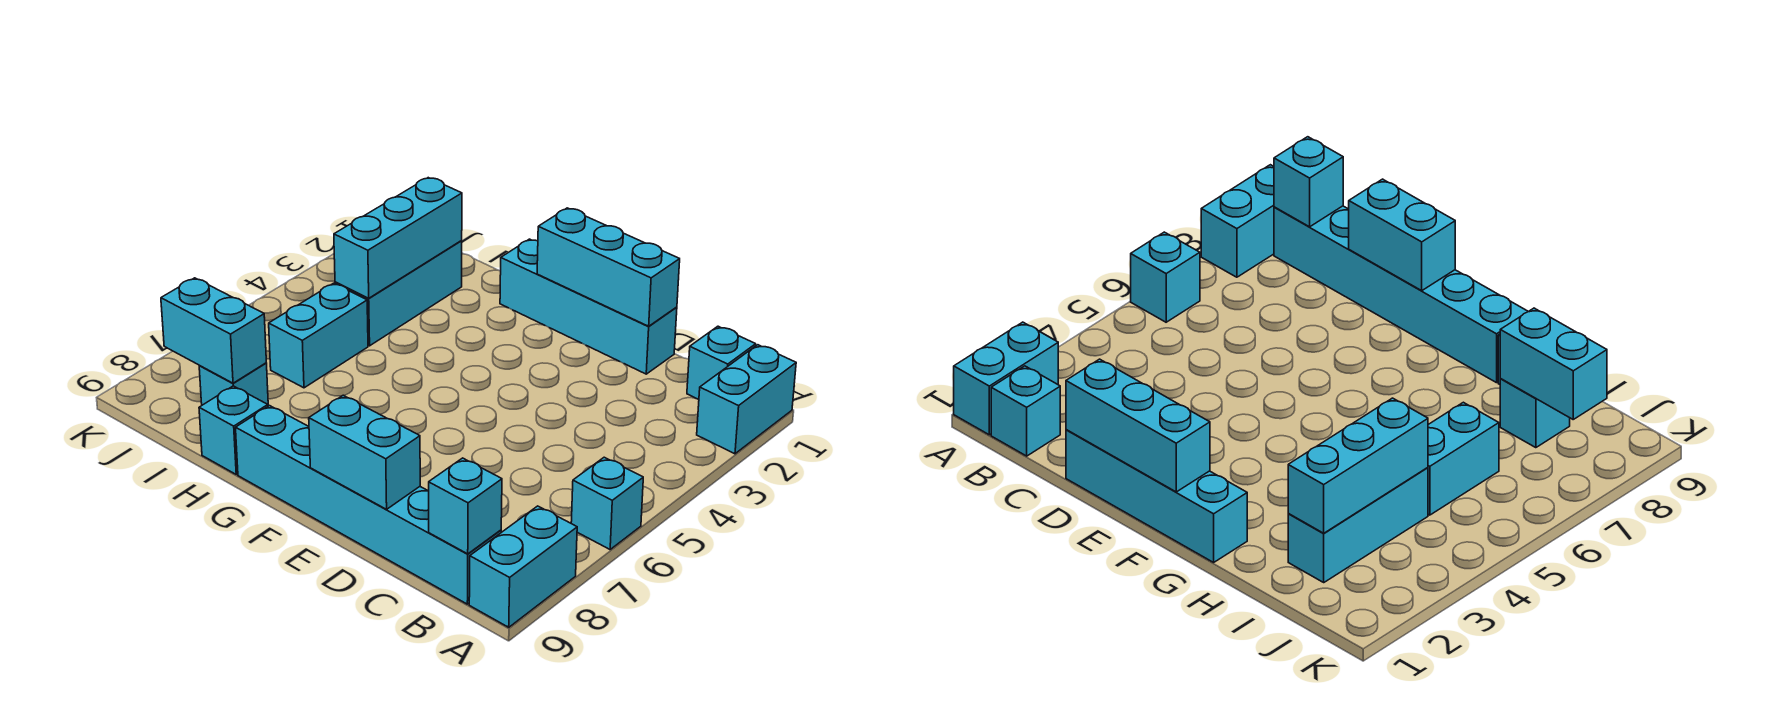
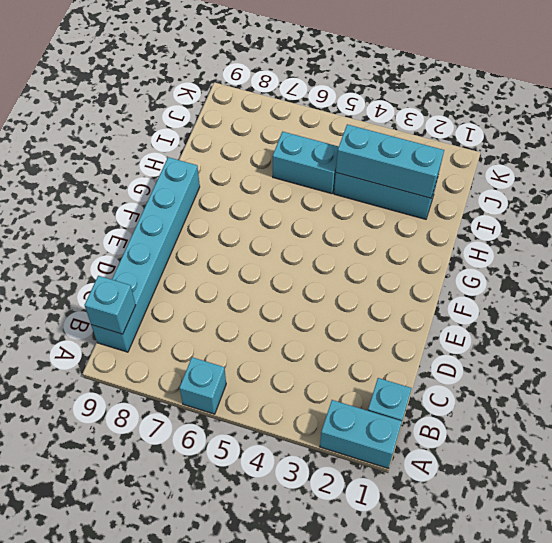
none -> cyan brick A8:A9 level 1
none -> cyan brick D1:G1 level 1
none -> cyan brick H9 level 1

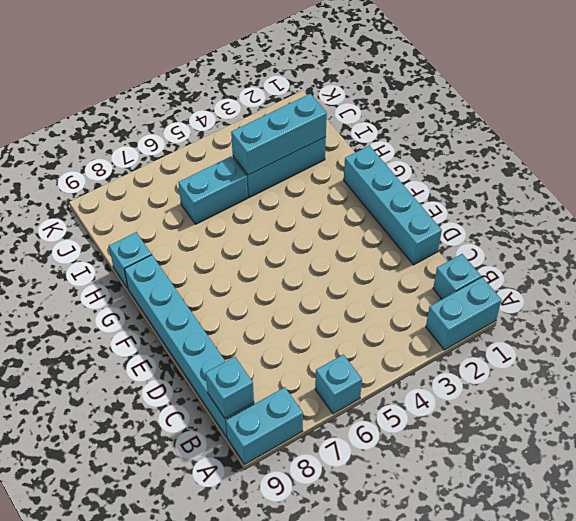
none -> cyan brick I8 level 1
none -> cyan brick D1:F1 level 2
none -> cyan brick D9:E9 level 2

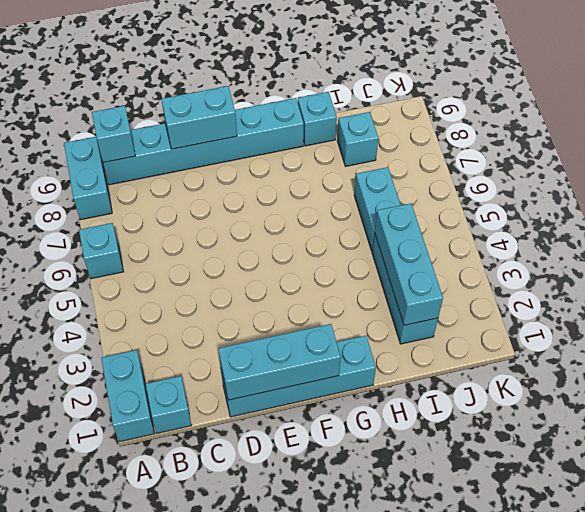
none -> cyan brick I8:J8 level 2

